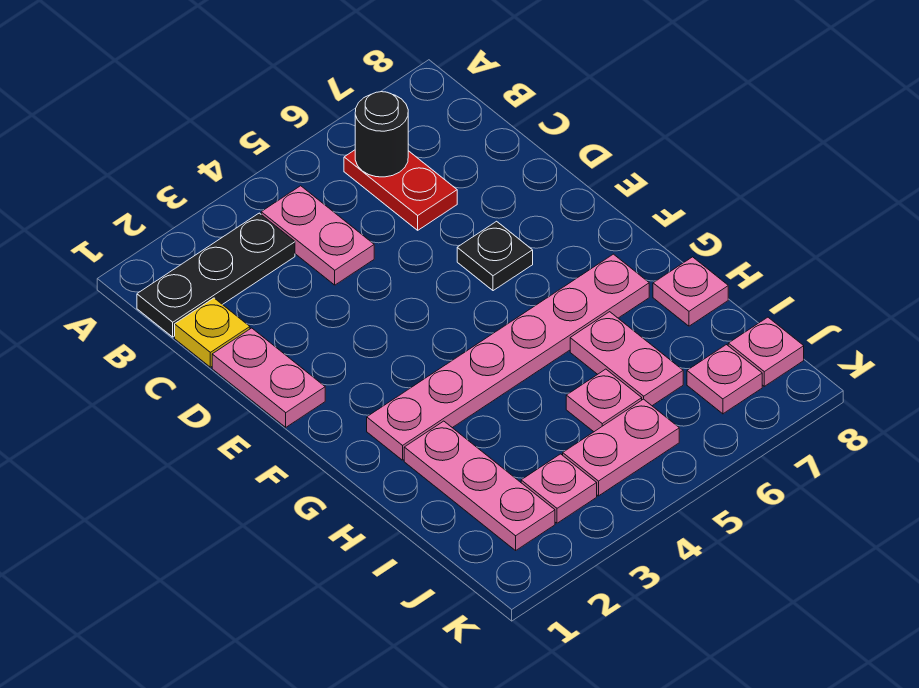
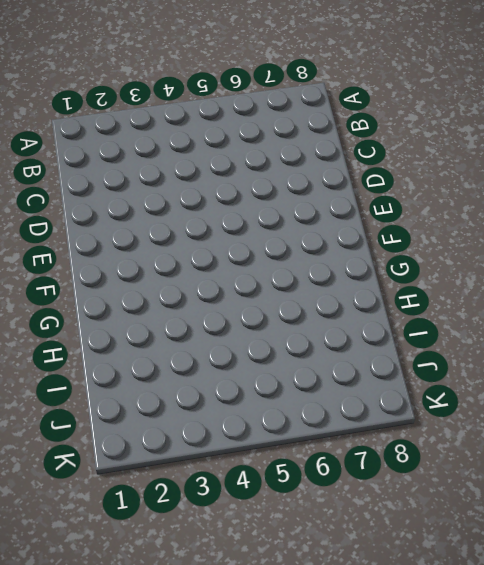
none -> black plate B1:B3 level 1
none -> pink plate B4:C4 level 1
none -> red plate B6:C6 level 1

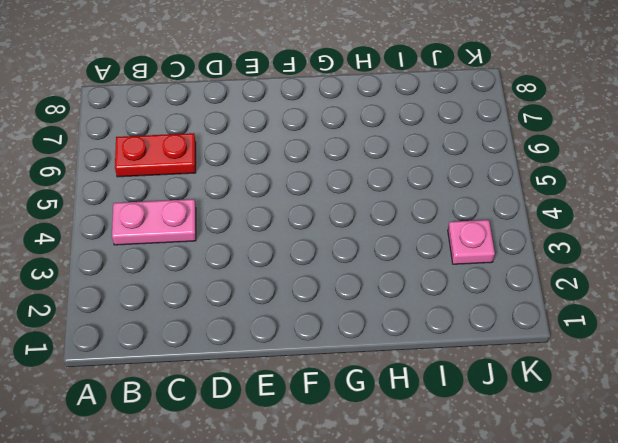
none -> black plate B1:B3 level 1
none -> yellow plate C1 level 1
none -> pink plate D1:E1 level 1

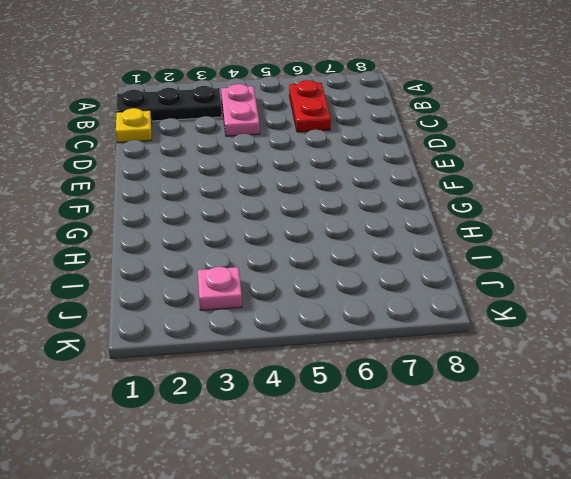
none -> pink plate D1:E1 level 1
none -> black plate E6 level 1
none -> pink plate G2:G7 level 1

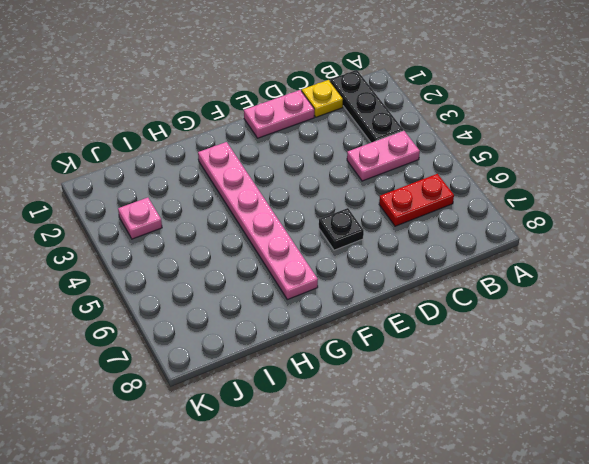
none -> pink plate H2:J2 level 1
none -> pink plate H6:I6 level 1
none -> pink plate H8 level 1

